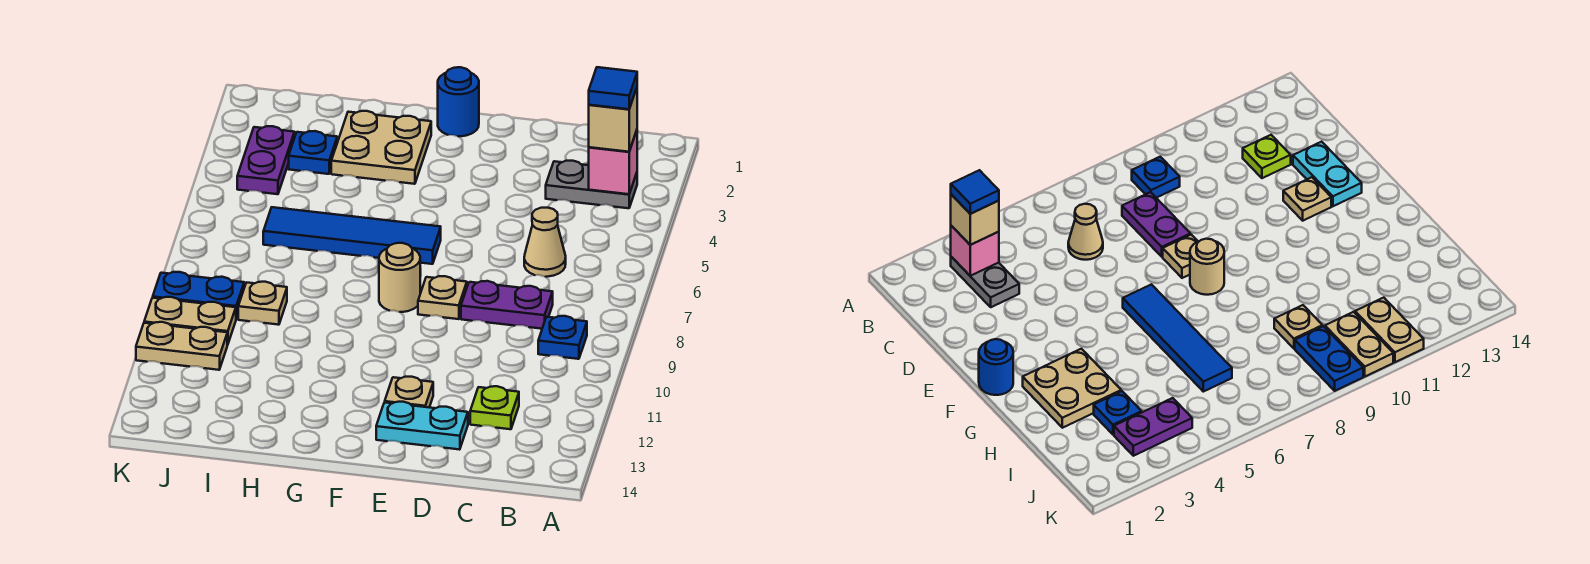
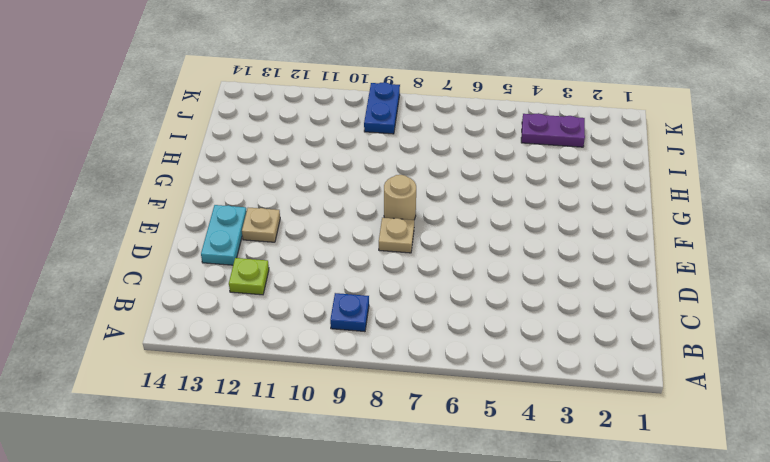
none -> grey plate B3:C3 level 1
none -> tan cone C6 level 1
none -> purple plate C8:D8 level 1

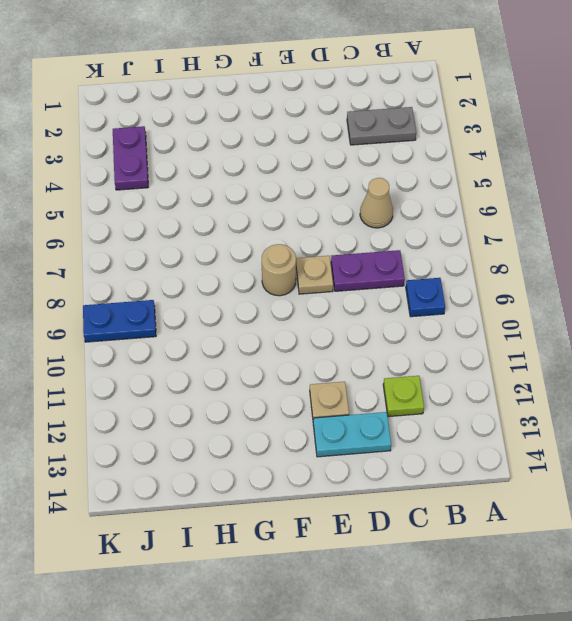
none -> blue round brick F1 level 1
none -> blue tile F6:I6 level 1
none -> tan plate G2:H3 level 1

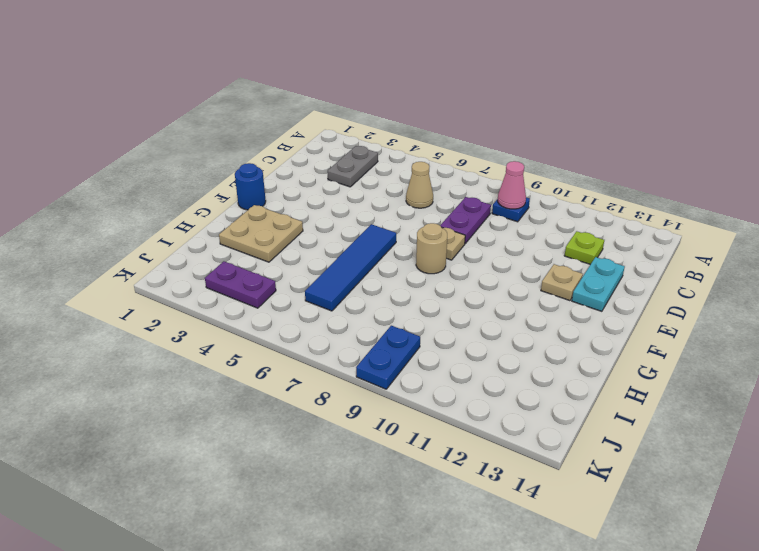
pink cone B9 level 2 -> none
none -> blue plate I3 level 1
none -> tan plate I9 level 1
none -> tan plate J10:K10 level 1

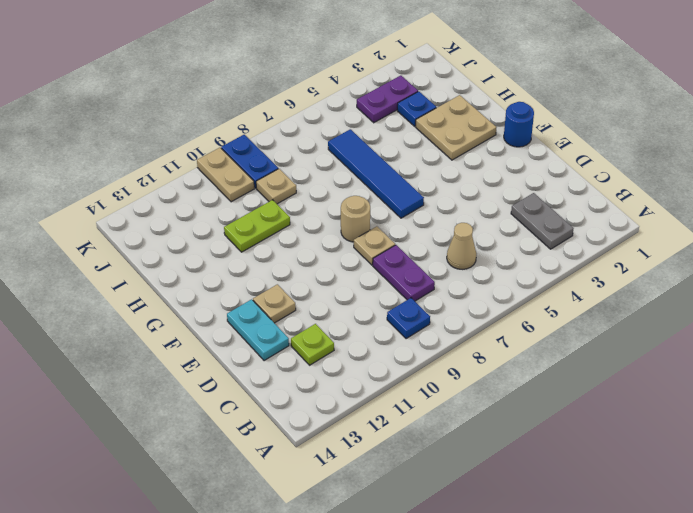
lime plate H10:H11 level 1 -> none
none -> tan plate J11:K11 level 1
none -> pink brick B3 level 2
none -> tan brick B3 level 3

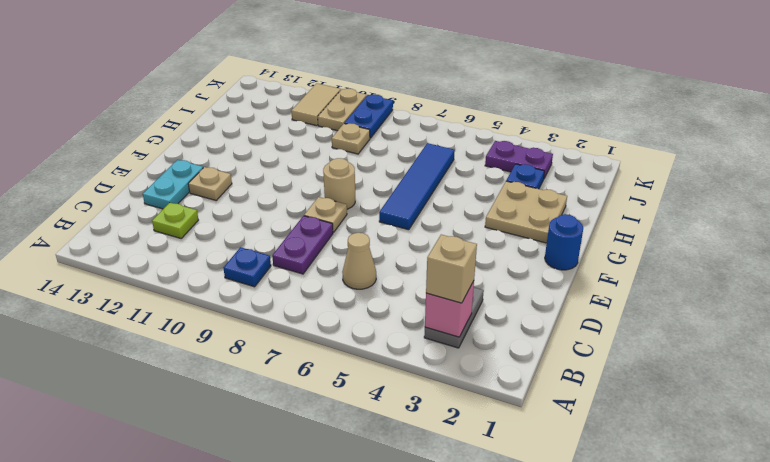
tan tile J11:K11 level 1 -> tan plate J11:K11 level 1
none -> blue tile B3 level 4

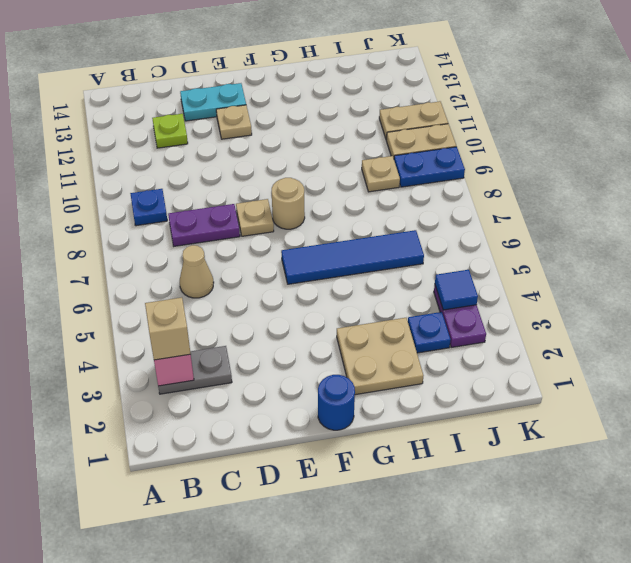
blue tile J4 level 2 -> blue tile B3 level 4

